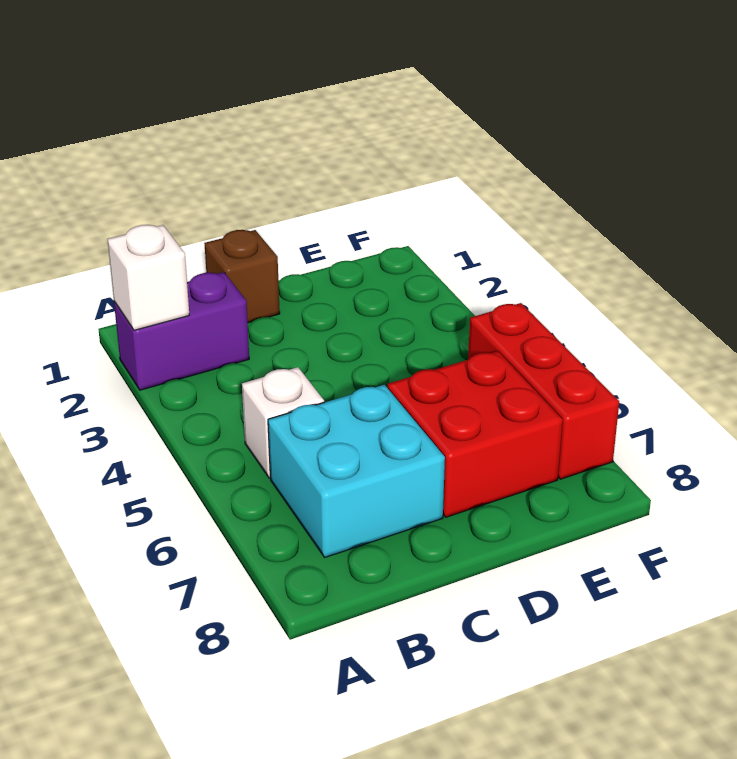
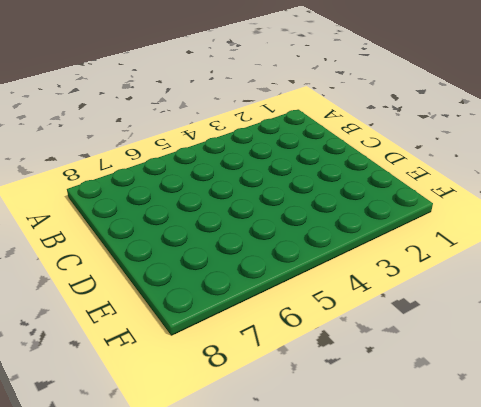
none -> purple brick A2:B2 level 1
none -> white brick B5 level 1

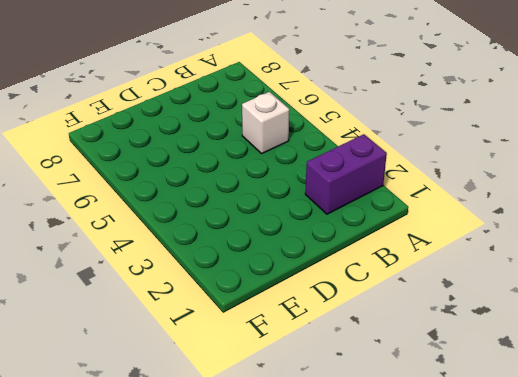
none -> cyan brick B6:C7 level 1
none -> brown brick C1 level 1

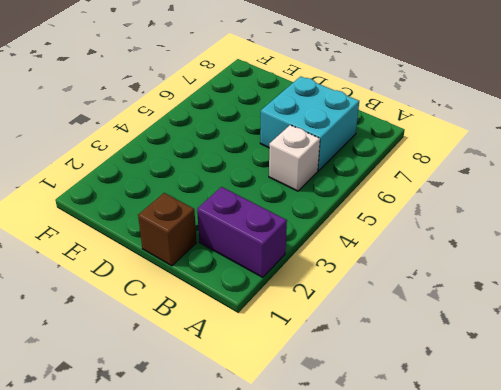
none -> red brick D6:E7 level 1
none -> red brick F5:F7 level 1

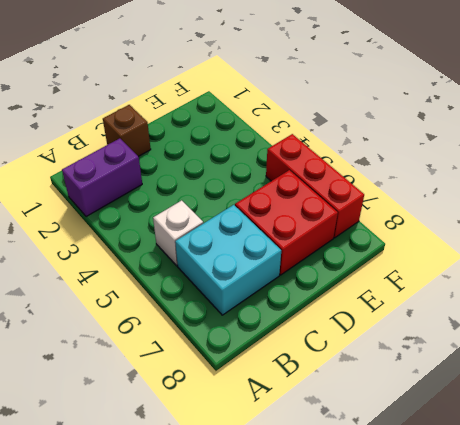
none -> white brick A2 level 2

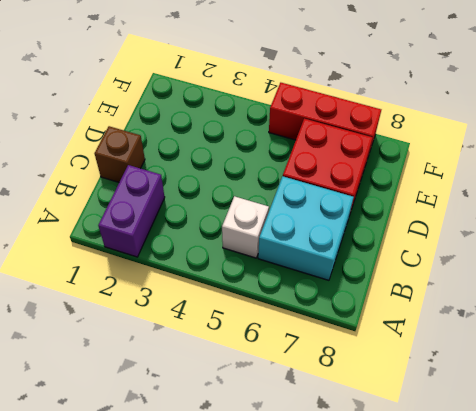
none -> white brick A2 level 2

